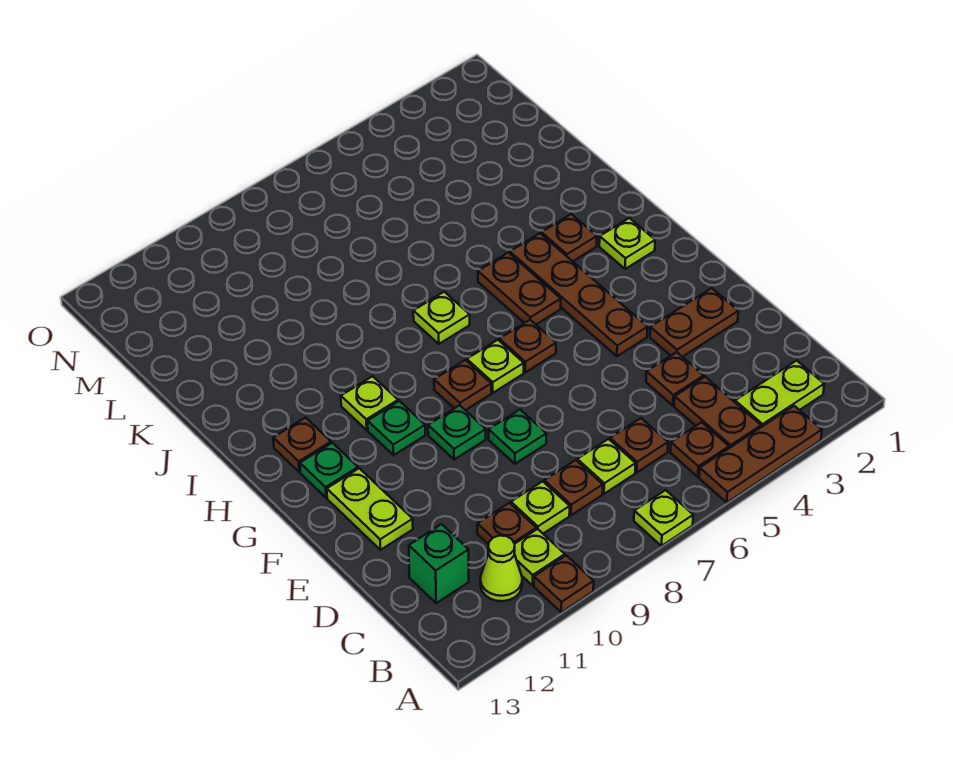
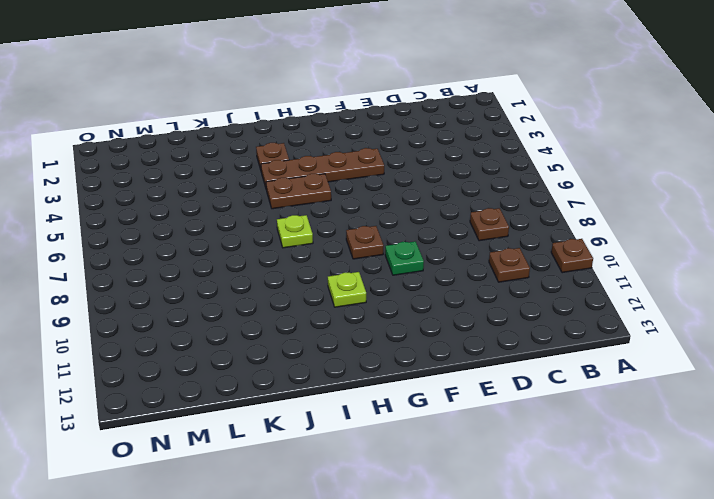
none -> brown plate A3:A5 level 1
none -> lime plate A7 level 1
none -> lime plate B2:B3 level 1
none -> brown plate B4:C4 level 1

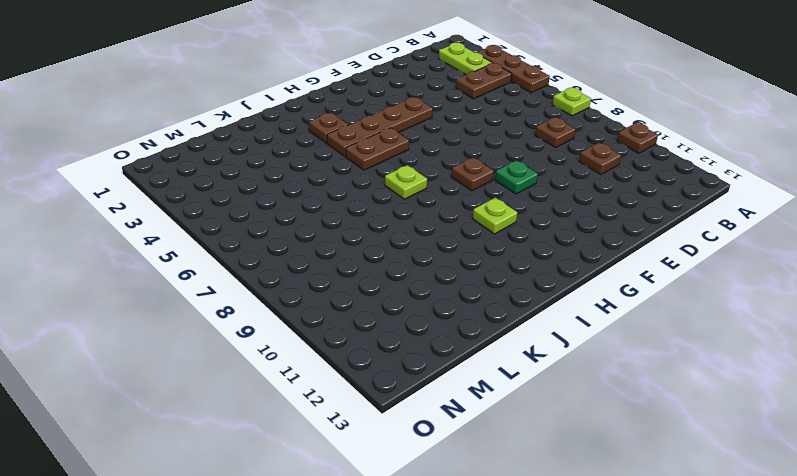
none -> brown plate B5 level 1
none -> lime plate B10 level 1
none -> lime cone B11 level 1
none -> brown plate C6 level 1

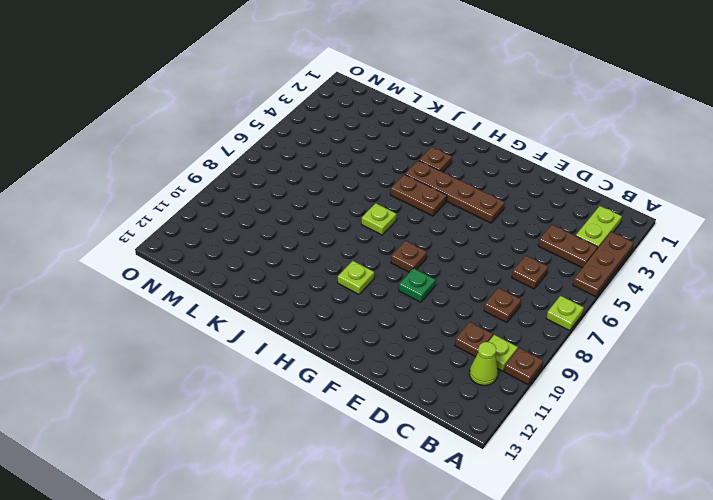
none -> brown plate B5 level 1
none -> lime plate C7 level 1
none -> lime plate C9 level 1
none -> green brick C12 level 1

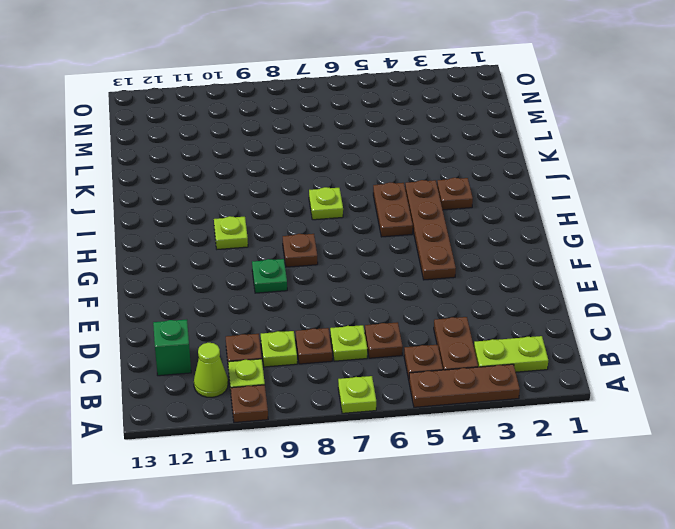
none -> brown plate D4 level 1
none -> brown plate E2:E3 level 1
none -> green plate E8 level 1
none -> lime plate E12:F12 level 1

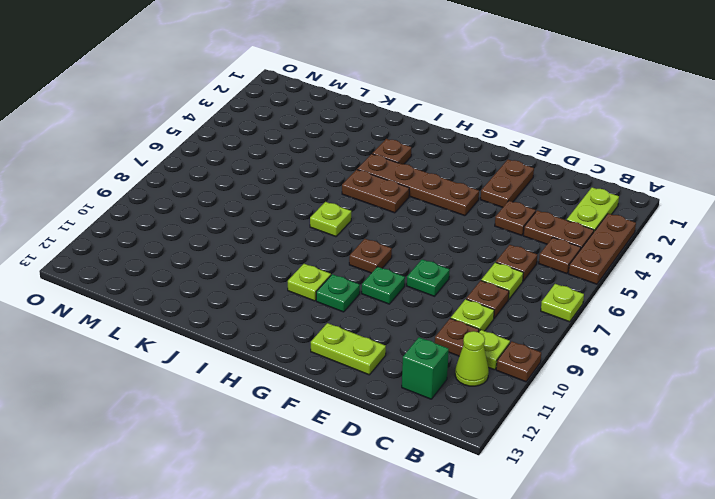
none -> brown plate G6 level 1
none -> lime plate G7 level 1
none -> green plate G12 level 1
none -> lime plate H2 level 1

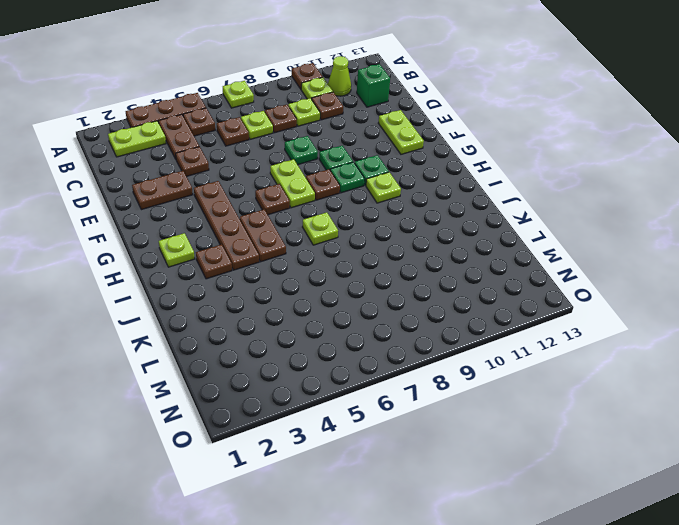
lime plate F7:G7 level 1 -> lime plate G7 level 1
green plate G9 level 1 -> green plate G12 level 1
none -> brown plate H12 level 1

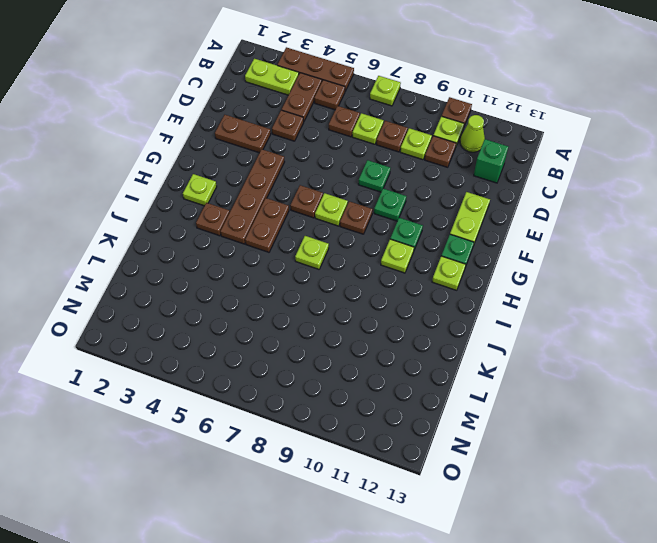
lime plate H12 level 1 -> brown plate H12 level 1

